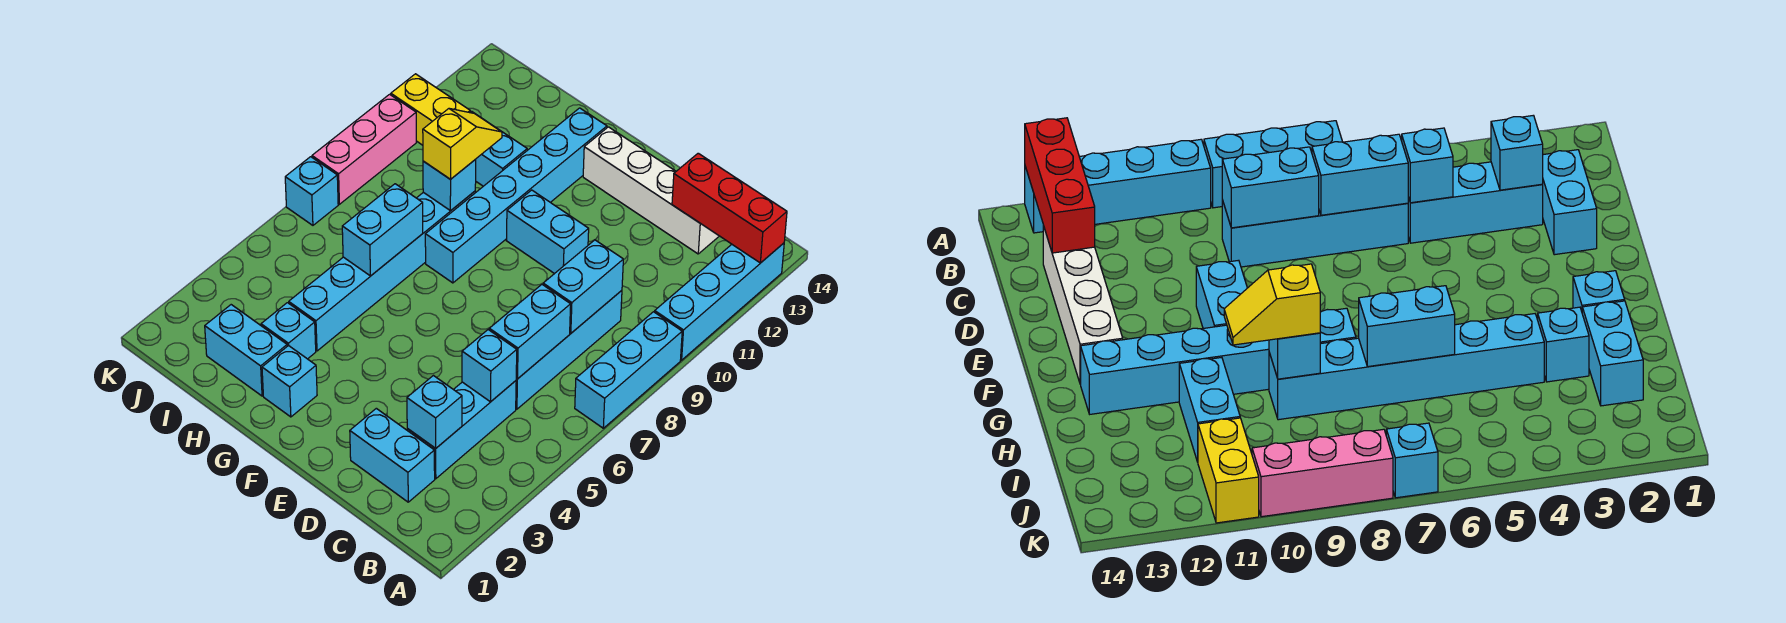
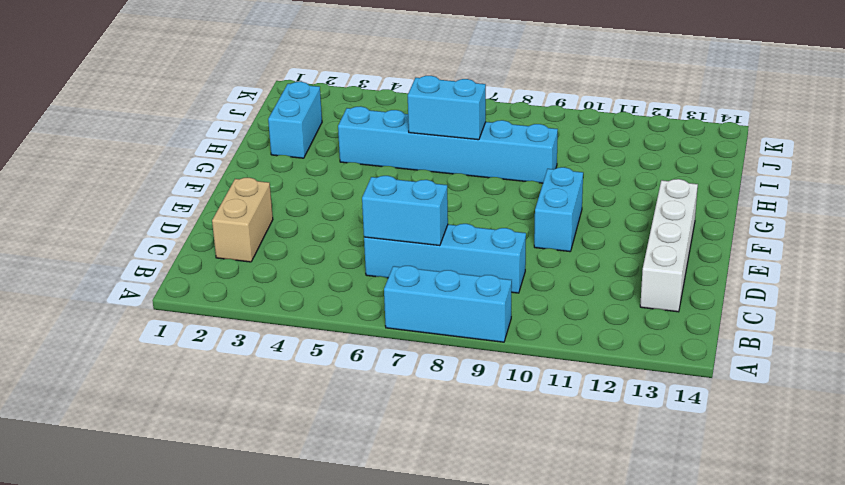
tan brick C2:D2 level 1 -> cyan brick C2:D2 level 1
none -> cyan brick A10:A13 level 1
none -> cyan brick C3:C5 level 1
none -> cyan brick G2 level 1

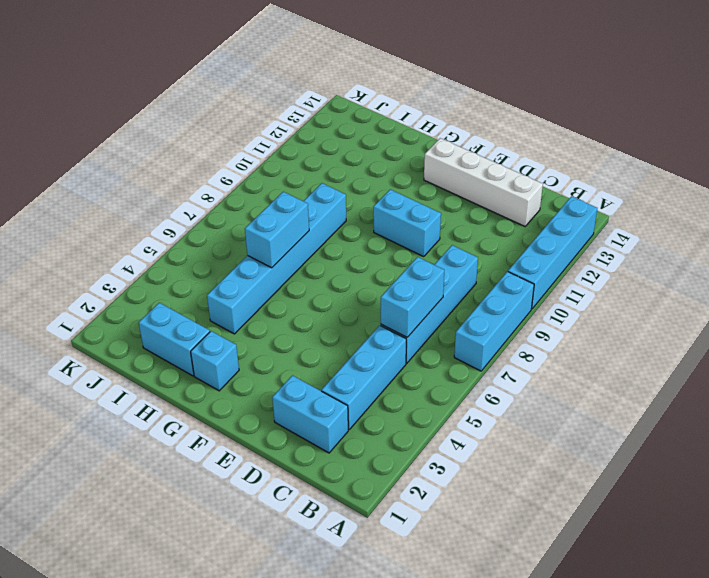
none -> cyan brick G8:G13 level 1
none -> cyan brick H3 level 1
none -> cyan brick H11:I11 level 1

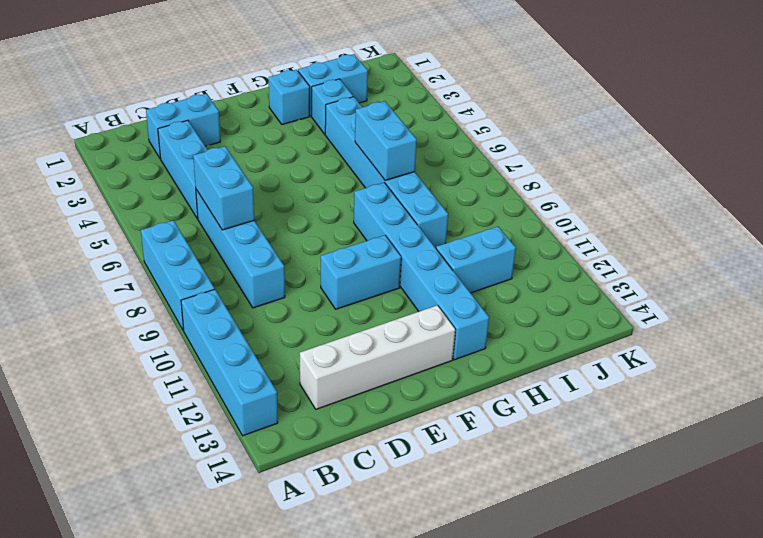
none -> yellow brick J11:K11 level 1
none -> cyan brick K7 level 1
none -> pink brick K8:K10 level 1

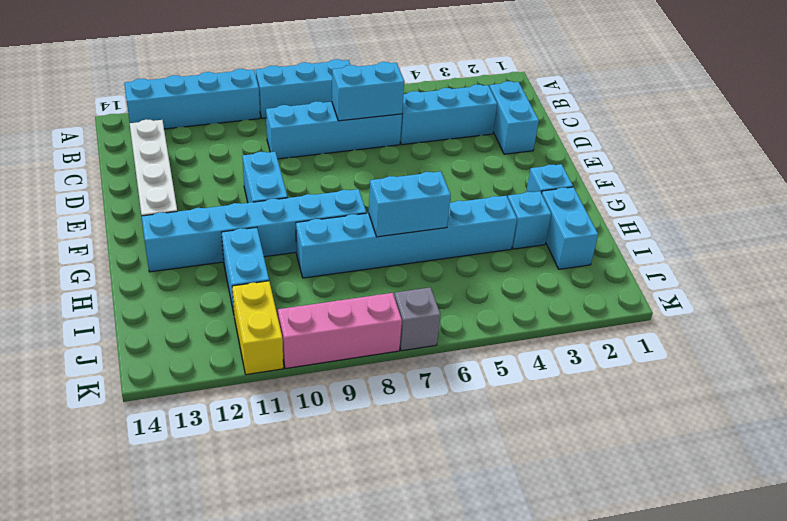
grey brick K7 level 1 -> cyan brick K7 level 1
none -> red brick A13:C13 level 2
none -> cyan brick C3 level 2
none -> cyan brick C5 level 2

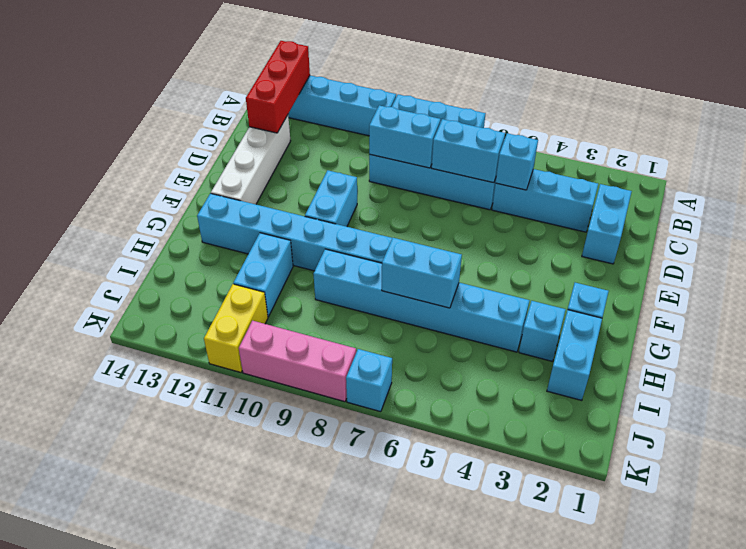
none -> cyan brick C3 level 2
none -> cyan brick H9 level 2
none -> yellow slope H9:H10 level 3 top 9

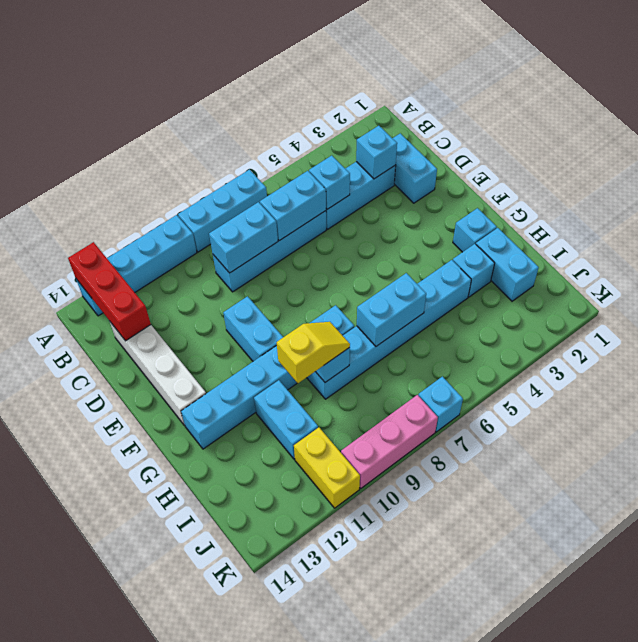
yellow slope H9:H10 level 3 top 10 -> yellow slope H9:H10 level 3 top 9

